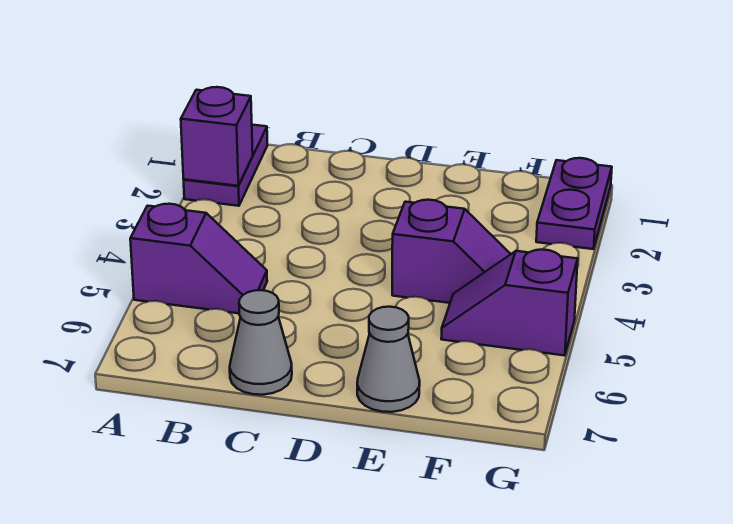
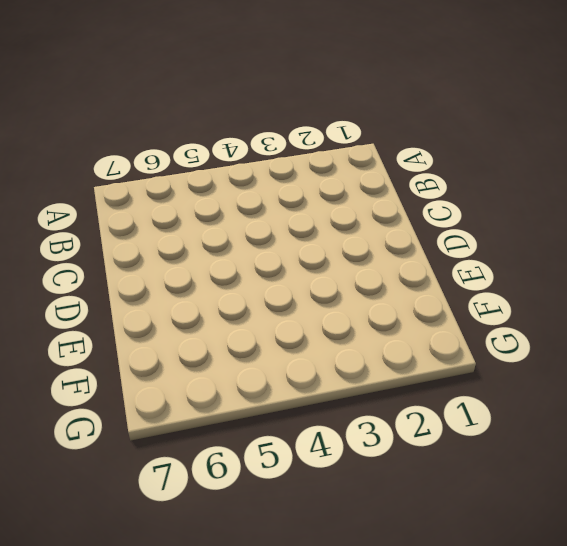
none -> purple plate A1:A2 level 1
none -> purple slope A5:B5 level 1 top A

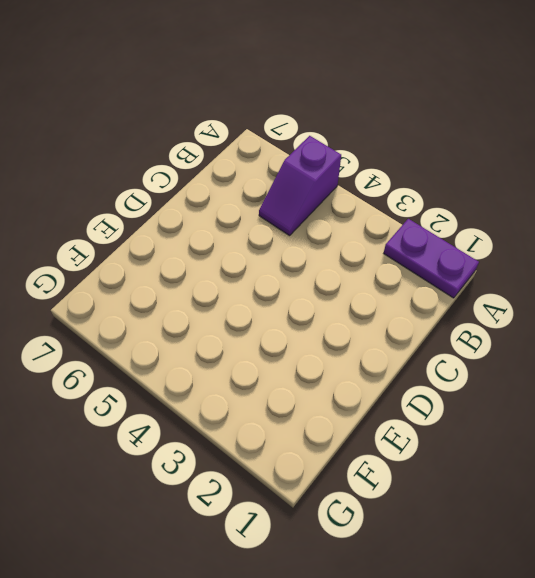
none -> grey cone C7 level 1
none -> purple slope E4:F4 level 1 top E

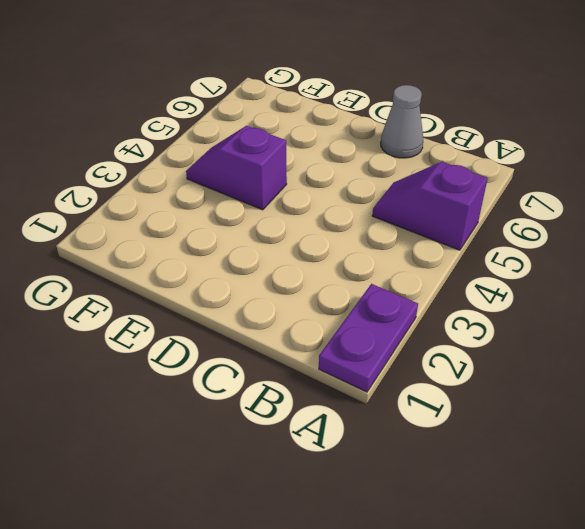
none -> grey cone E7 level 1
none -> purple slope F5:G5 level 1 top G

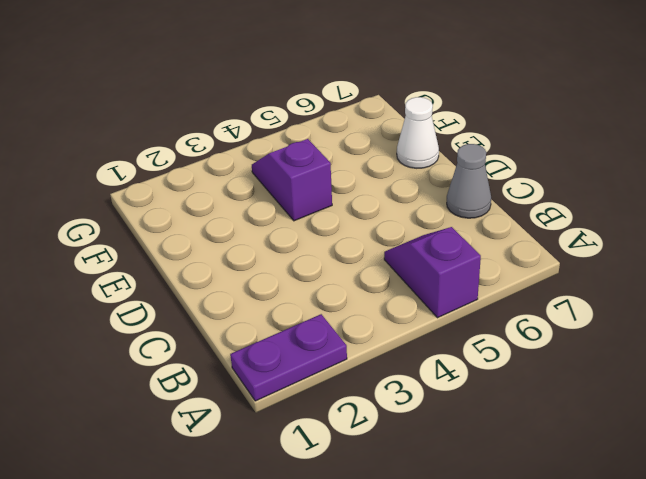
white cone E7 level 1 -> grey cone E7 level 1
none -> purple slope F5:G5 level 1 top G
none -> purple plate G1:G2 level 1

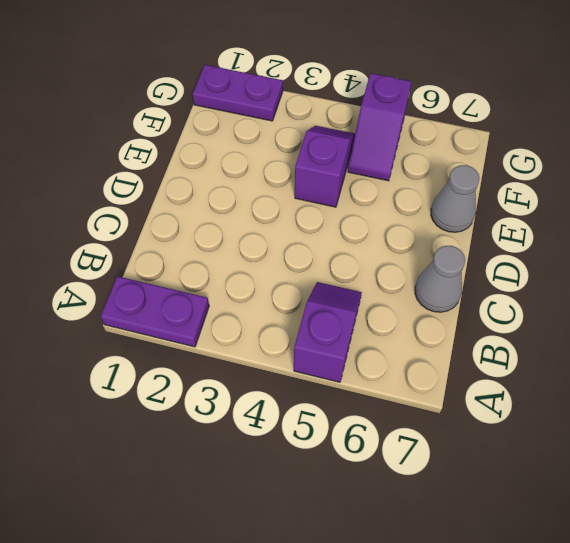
none -> purple brick A2 level 2

